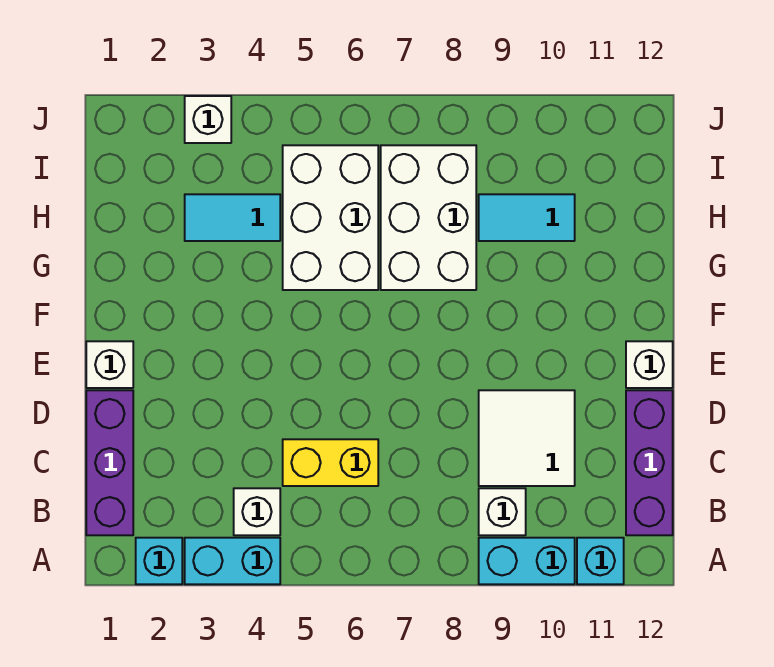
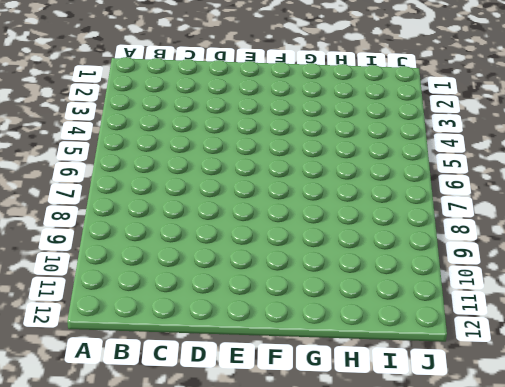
none -> cyan brick A2 level 1
none -> cyan brick A3:A4 level 1
none -> cyan brick A9:A10 level 1

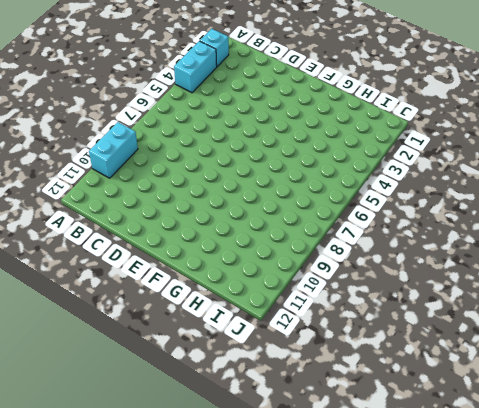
none -> cyan brick A11 level 1
none -> purple brick B1:D1 level 1
none -> white brick B4 level 1

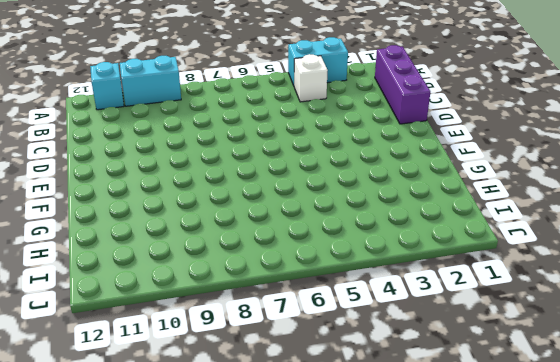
none -> cyan brick A2 level 1
none -> white brick B9 level 1
none -> purple brick B12:D12 level 1

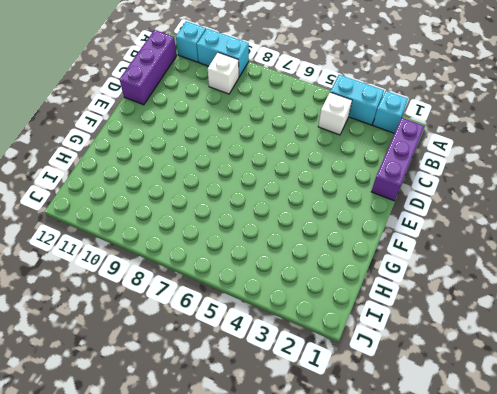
none -> yellow brick C5:C6 level 1
none -> white tile C9:D10 level 1
none -> white brick E1 level 1

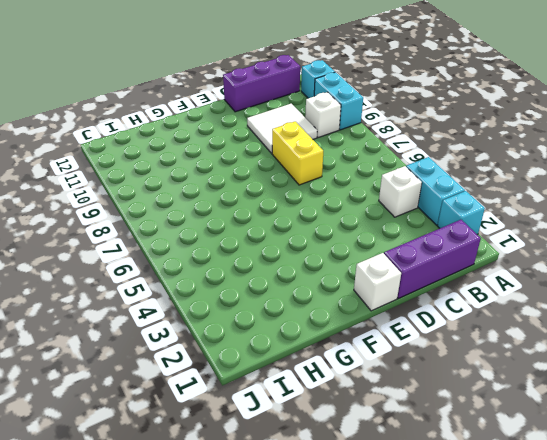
yellow brick D7:D8 level 1 -> yellow brick C5:C6 level 1
none -> white brick E12 level 1
none -> white brick G5:I6 level 1
none -> white brick G7:I8 level 1

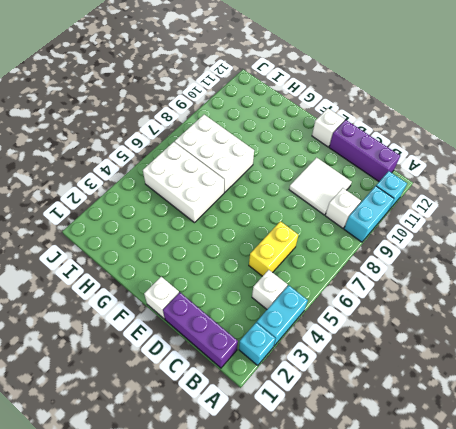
none -> cyan tile H3:H4 level 1
none -> cyan tile H9:H10 level 1
none -> white brick J3 level 1

